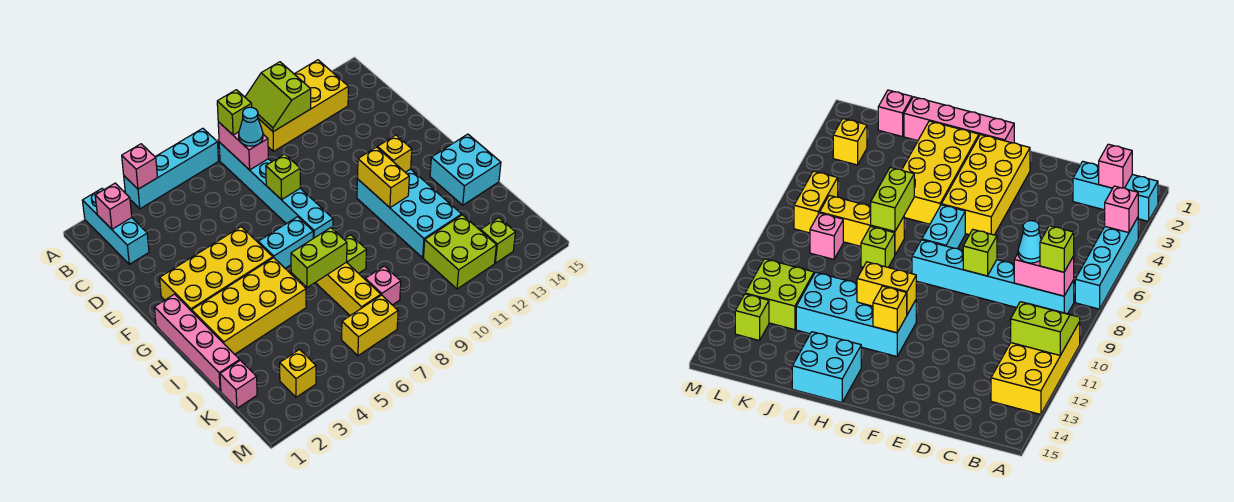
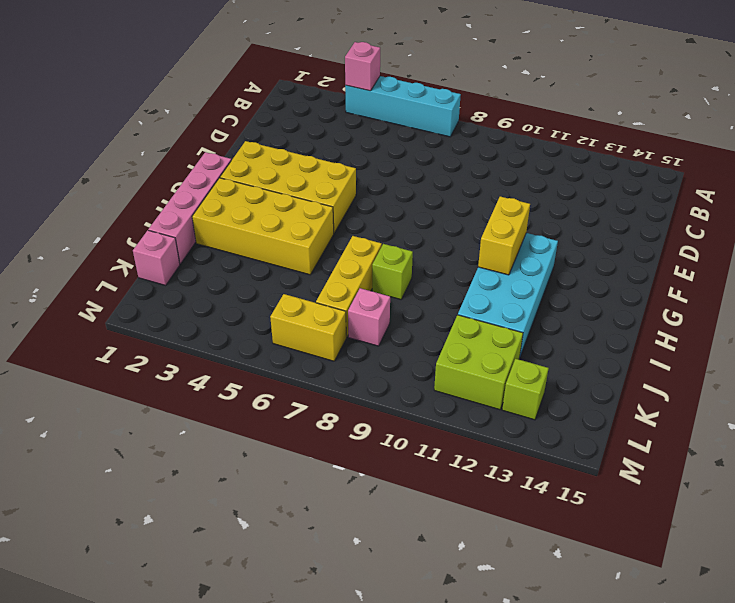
none -> cyan brick A2:C2 level 1
none -> yellow brick A10:B13 level 1
none -> cyan brick B8:G8 level 1

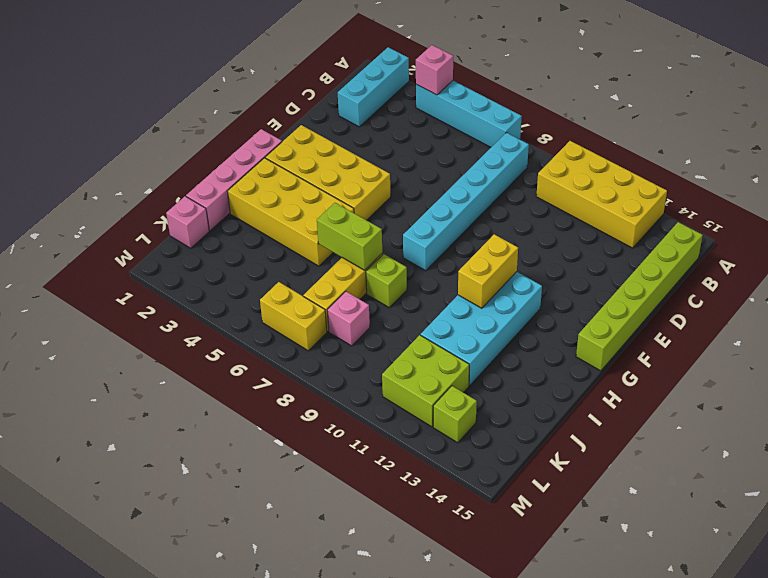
lime brick B15:G15 level 1 -> none
none -> cyan brick G6:G7 level 1
none -> cyan brick H14:I15 level 1
none -> yellow brick L3 level 1

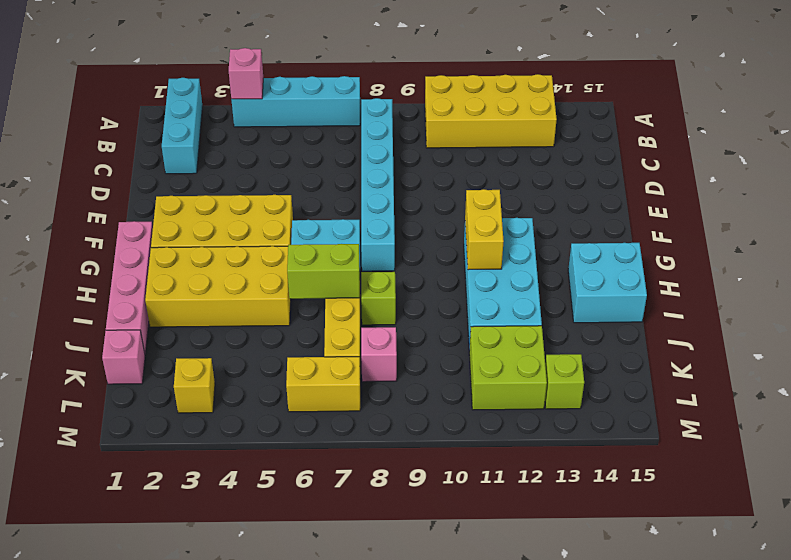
none -> lime slope A10:B11 level 2 top 11
none -> pink brick B2 level 2
none -> pink brick B8:C8 level 2

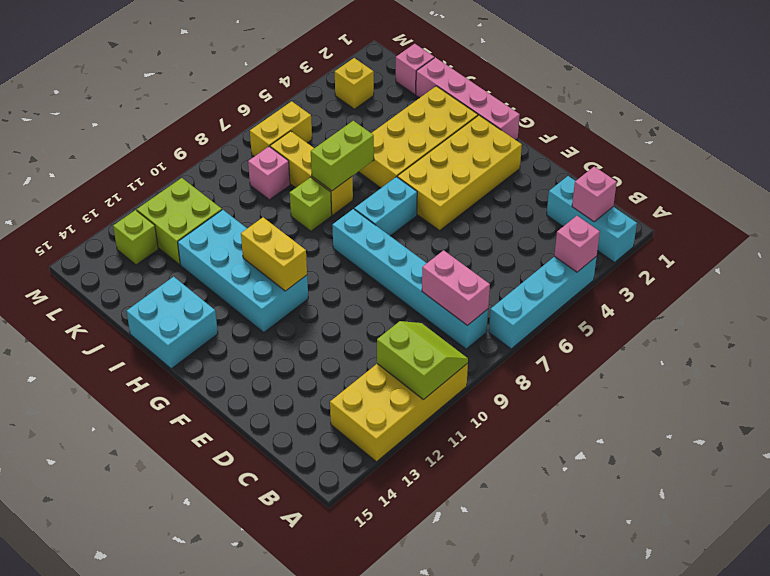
none -> lime brick E8 level 2
none -> yellow brick G12 level 2
none -> lime brick B8 level 3

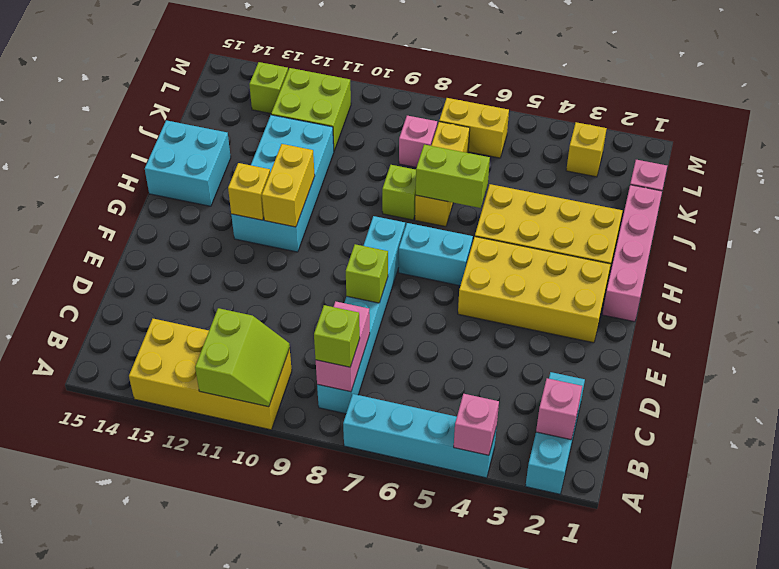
none -> cyan cone C8 level 3

